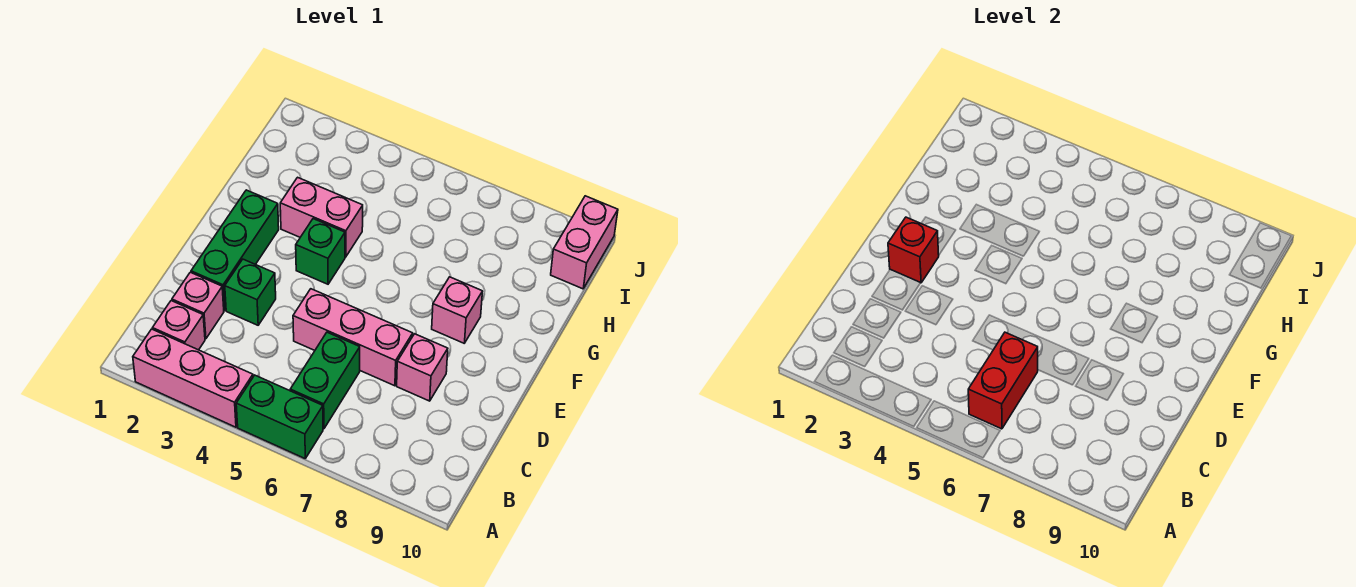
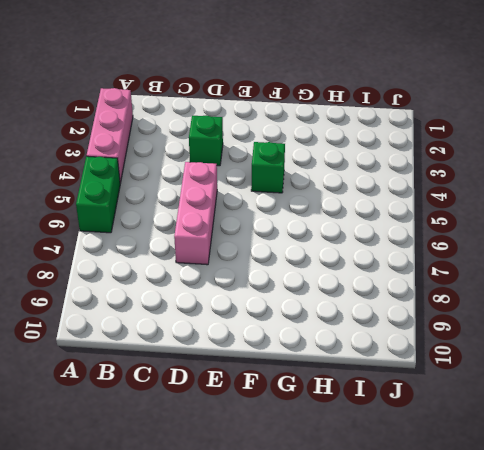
none -> pink brick B2 level 1
none -> green brick B6:C6 level 1
none -> pink brick C2 level 1

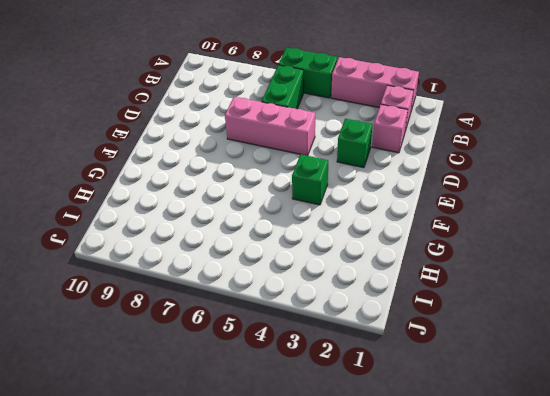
none -> green brick D2:F2 level 1
none -> pink brick D8 level 1
none -> pink brick F8 level 1

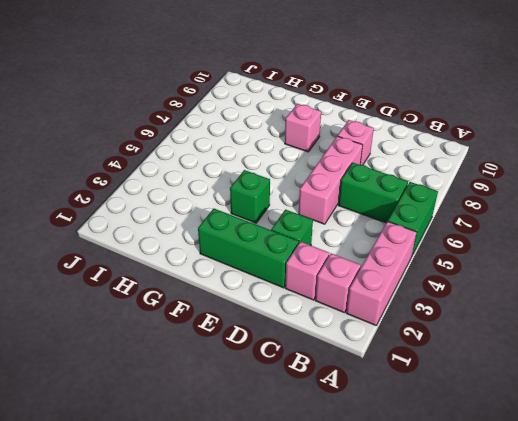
none -> pink brick G3:G4 level 1
none -> pink brick I10:J10 level 1
none -> red brick B6:C6 level 2

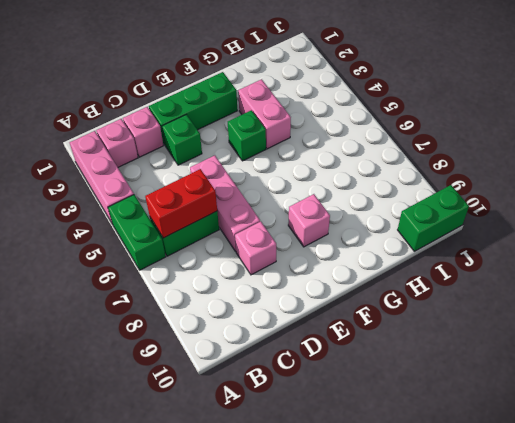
green brick I10:J10 level 1 -> pink brick I10:J10 level 1
none -> red brick E2 level 2

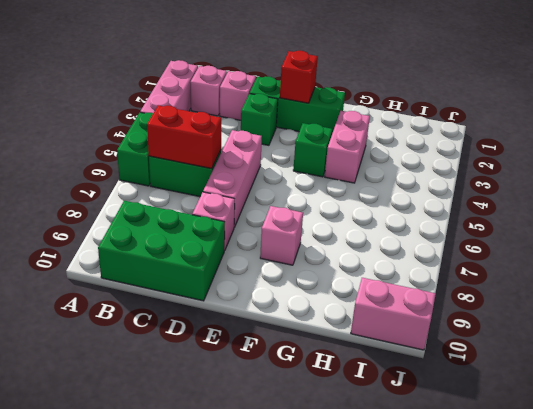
green brick B9:D10 level 1 -> none

